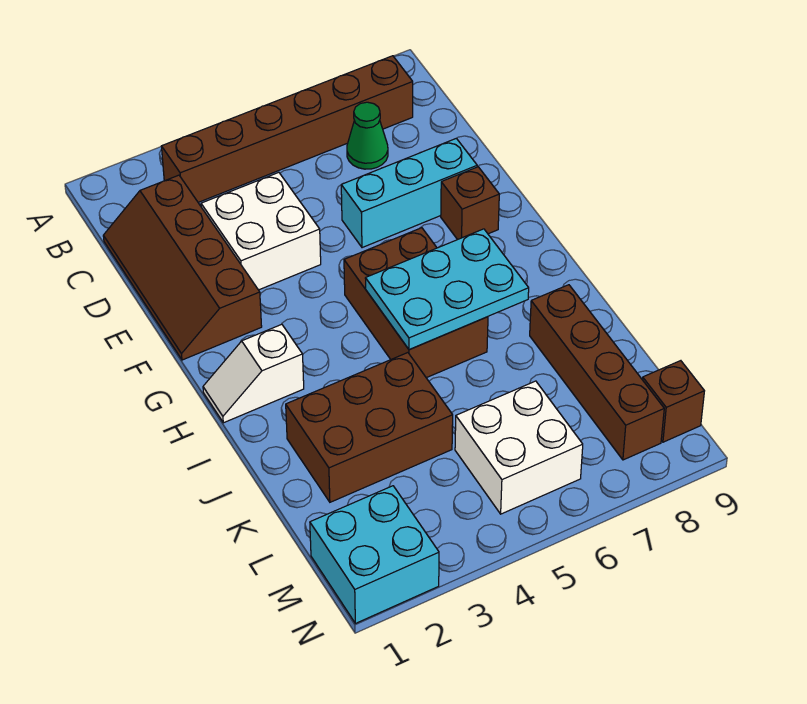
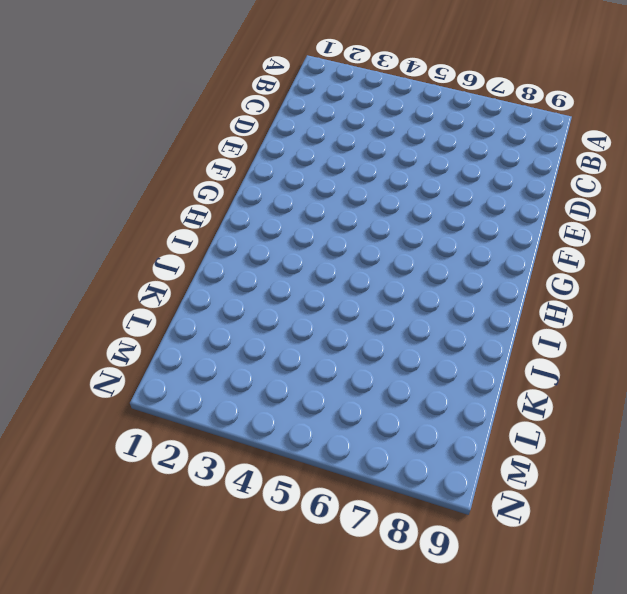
none -> brown brick B3:B8 level 1
none -> brown slope C1:F2 level 1 top 2
none -> green cone C7 level 1

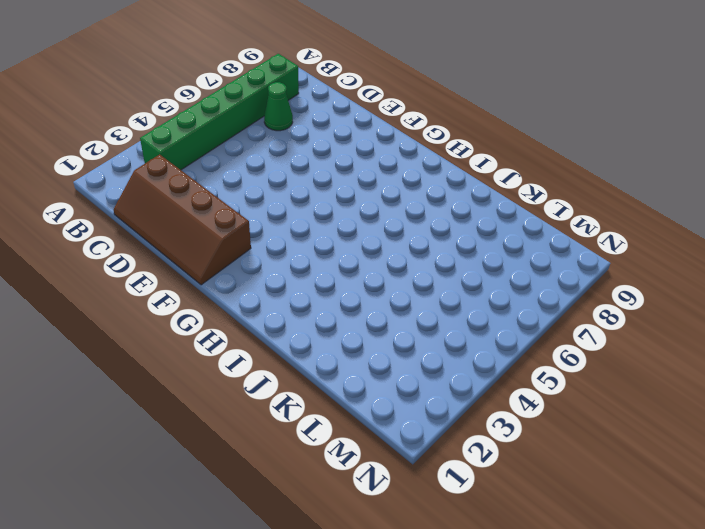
green brick B3:B8 level 1 -> brown brick B3:B8 level 1
none -> white brick D3:E4 level 1
none -> cyan brick E6:E8 level 1
none -> brown brick F8 level 1

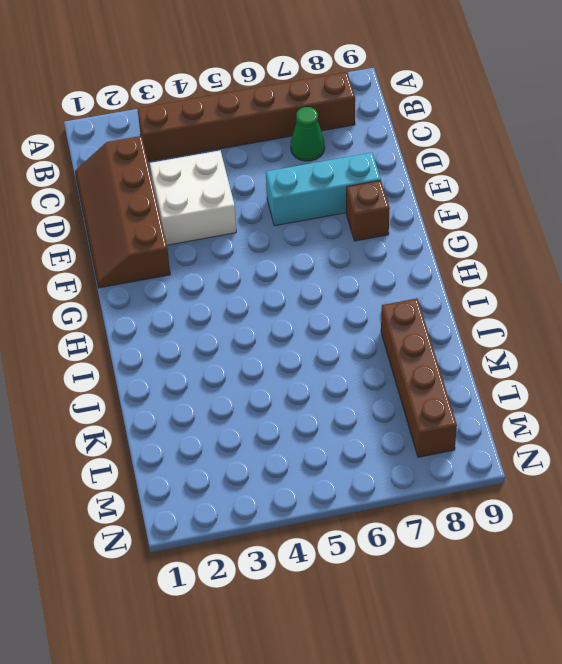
none -> brown brick G5:I6 level 1
none -> white slope H1:H2 level 1 top 2
none -> brown brick J2:K4 level 1

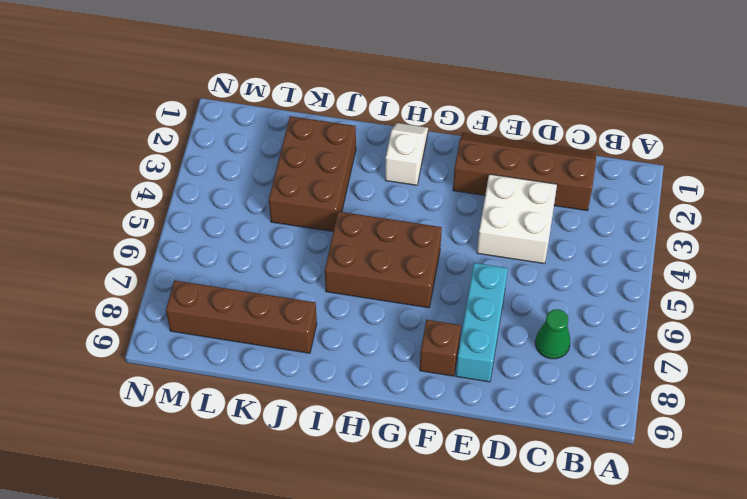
none -> brown brick B3:B8 level 1
none -> white brick L5:M6 level 1
none -> cyan brick M1:N2 level 1

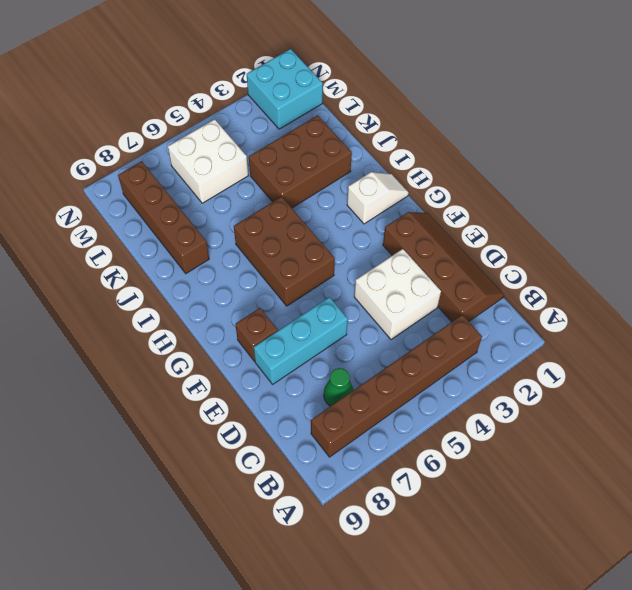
none -> brown brick M9 level 1
none -> cyan plate H5:I7 level 2

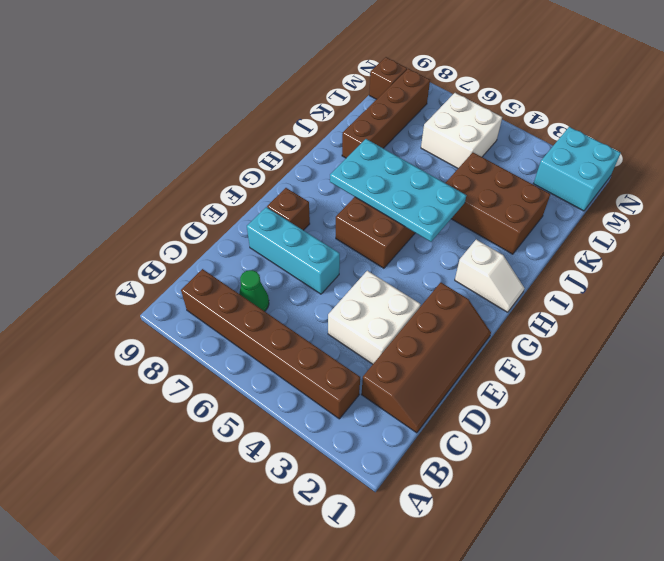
cyan plate H4:I7 level 2 -> cyan plate H5:I7 level 2

